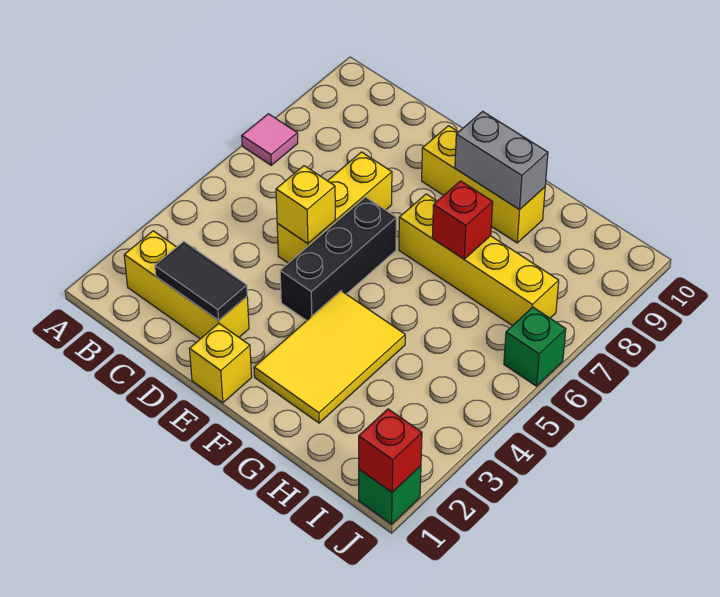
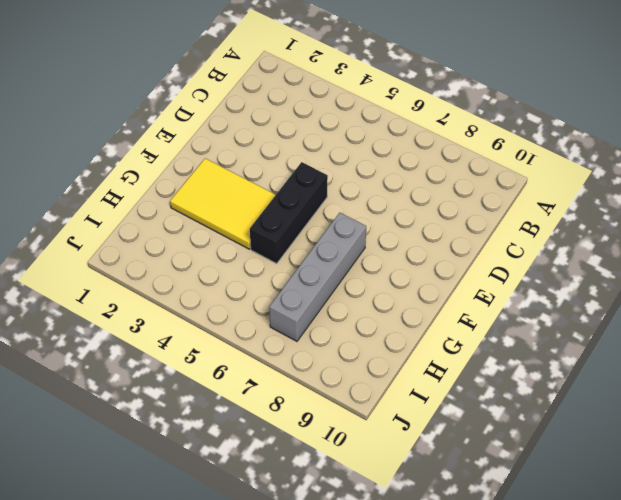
black brick E5:G5 level 1 -> black brick E4:E6 level 1
grey brick F7:I7 level 1 -> yellow brick F7:I7 level 1
none -> pink tile A7 level 1
none -> yellow brick B2:D2 level 1
none -> yellow brick D5:D7 level 1

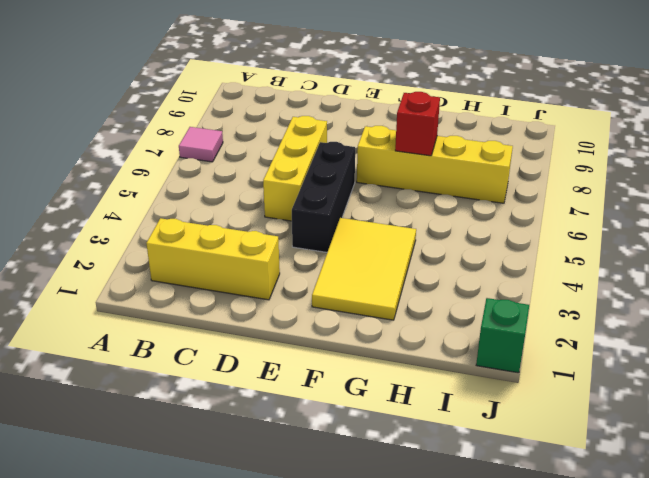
none -> yellow brick E1 level 1
none -> yellow brick E9:G9 level 1
none -> green brick J6 level 1

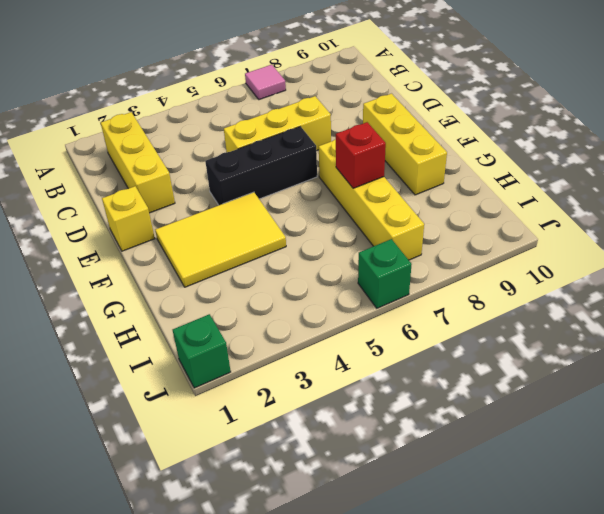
none -> black tile C2:D2 level 2
none -> yellow brick D5 level 2
none -> grey brick F9:G9 level 2

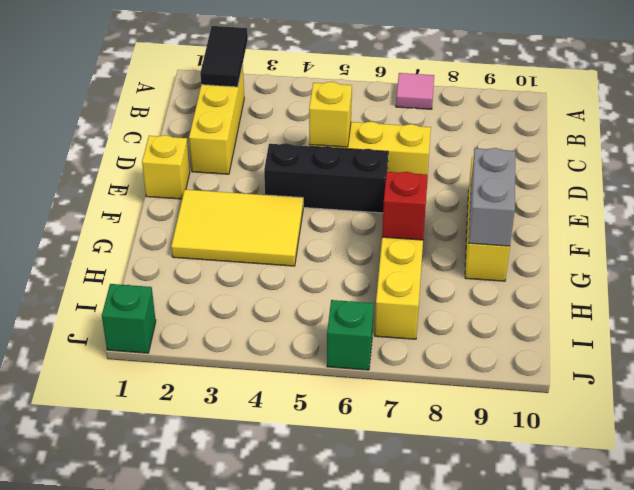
black tile A2:B2 level 2 -> black tile C2:D2 level 2
none -> red brick J1 level 2

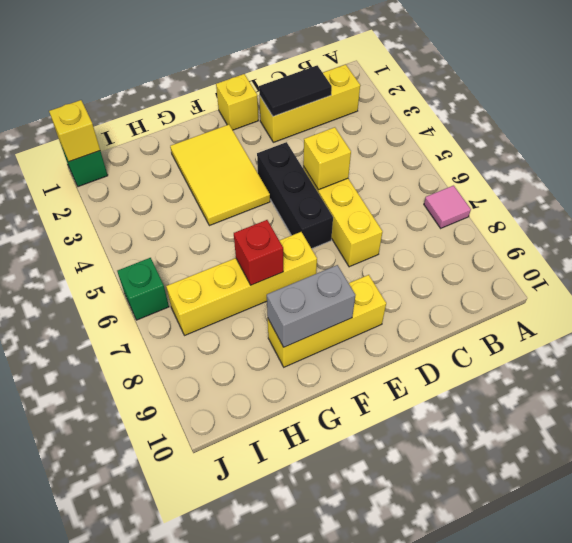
yellow brick J1 level 2 -> red brick J1 level 2

